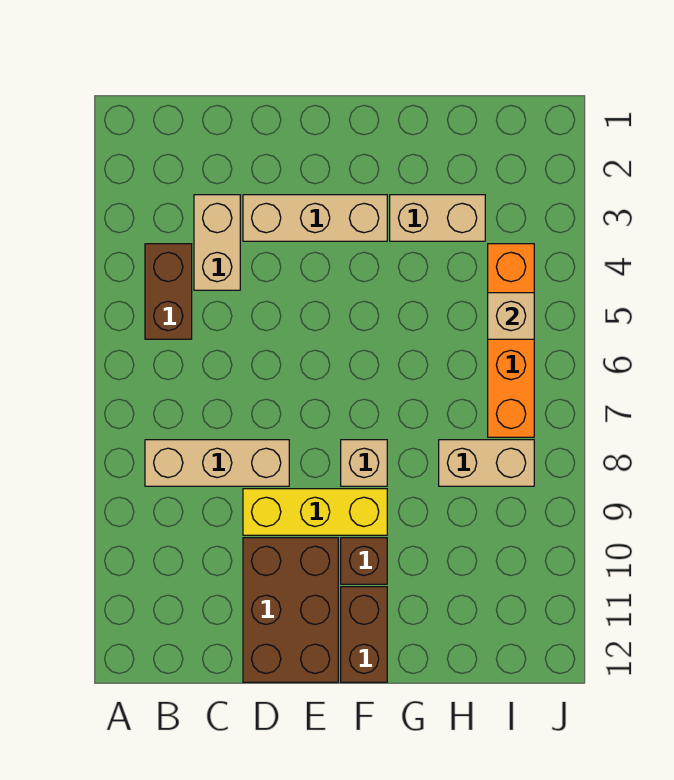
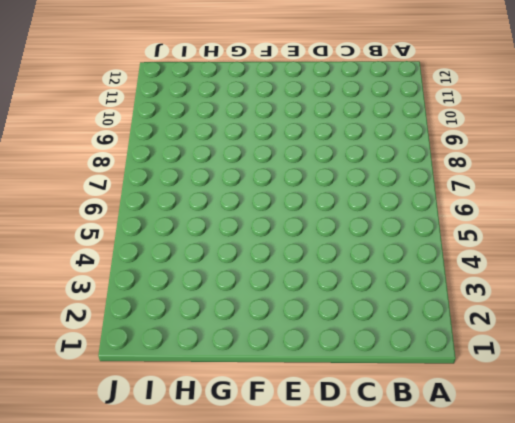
none -> brown brick B4:B5 level 1
none -> tan brick B8:D8 level 1
none -> tan brick C3:C4 level 1

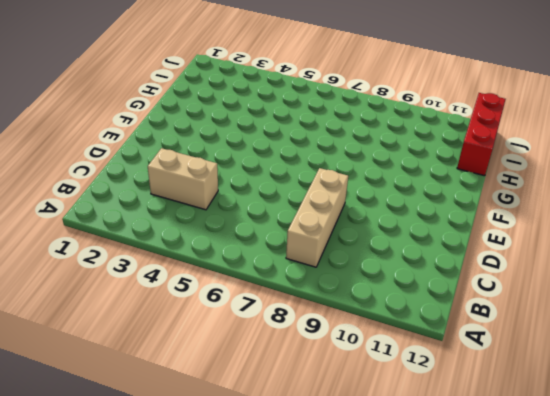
red brick H12:J12 level 1 -> none
none -> brown brick B4:B5 level 1
none -> tan brick D3:F3 level 1
none -> yellow brick D9:F9 level 1

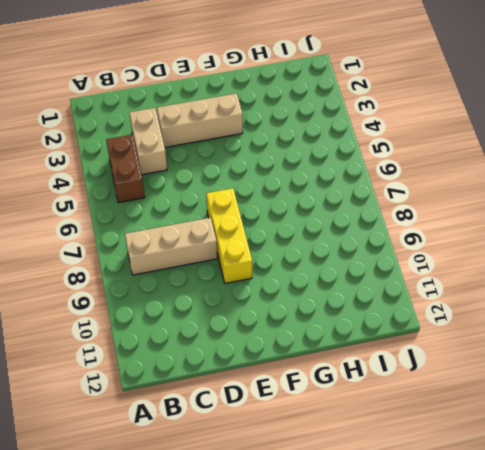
yellow brick E7:E9 level 1 -> yellow brick D9:F9 level 1
none -> brown brick D10:E12 level 1
none -> tan brick F8 level 1
none -> brown brick F10 level 1

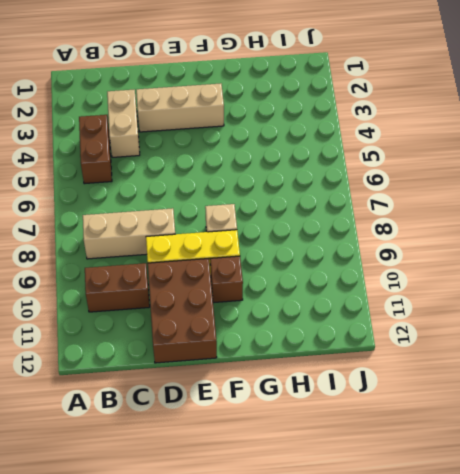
brown brick B10:C10 level 1 -> brown brick F11:F12 level 1
none -> tan brick G3:H3 level 1
none -> tan brick H8:I8 level 1
none -> orange brick I4:I7 level 1

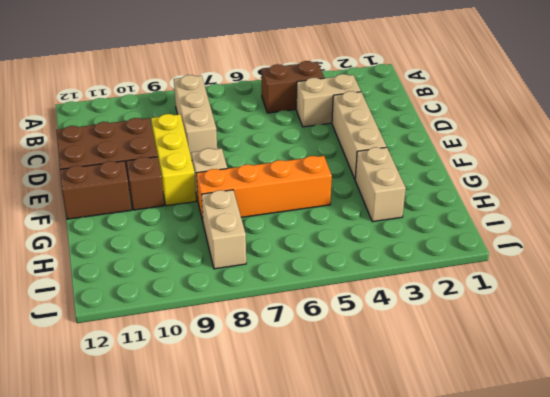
orange brick G5:G8 level 1 -> orange brick I4:I7 level 1
none -> tan brick I5 level 2

